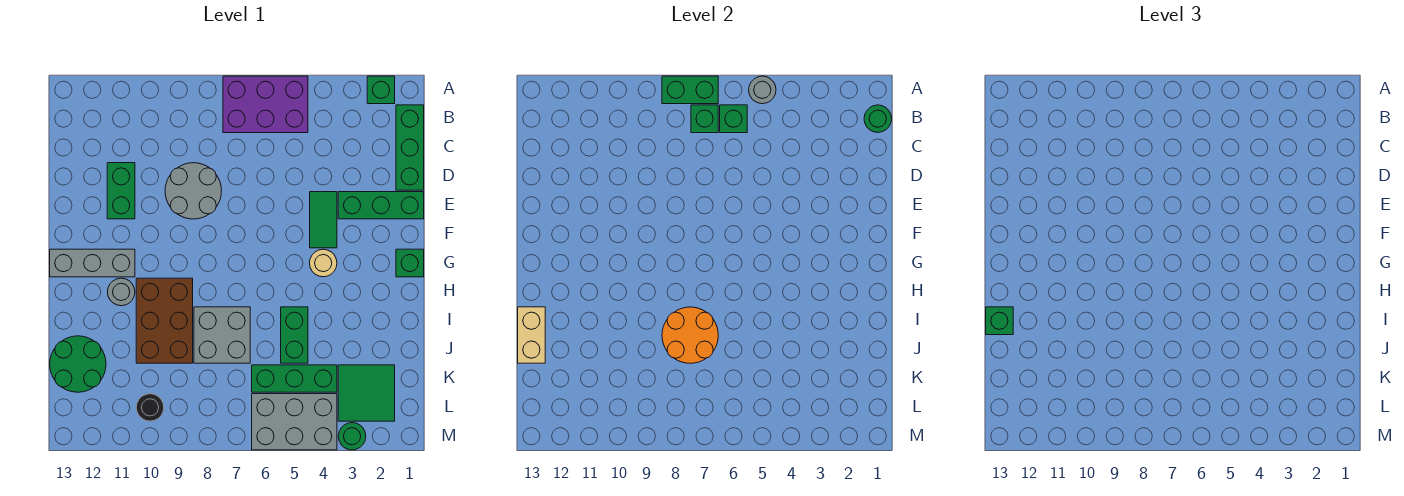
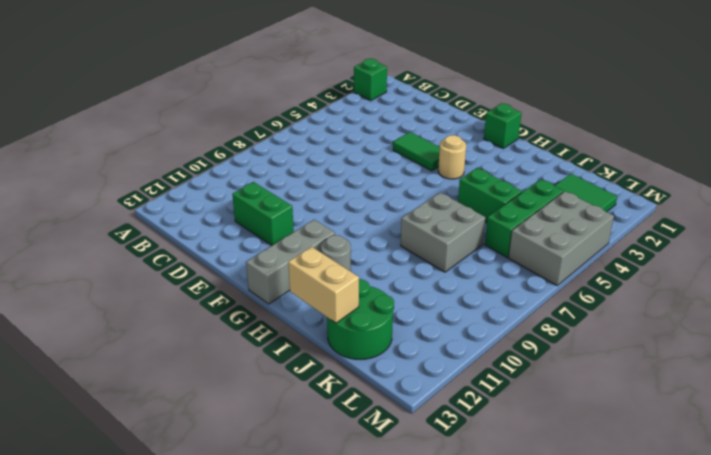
none -> purple brick A5:B7 level 1
none -> green brick B1:D1 level 1
none -> grey round brick D8:E9 level 1

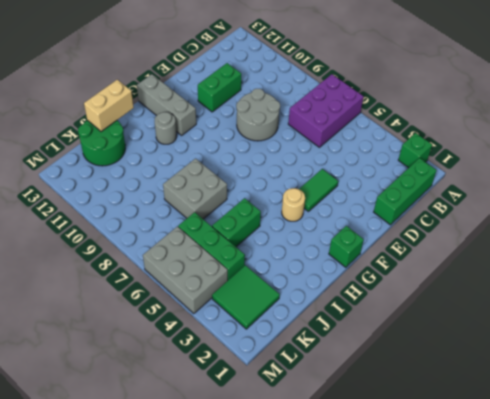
purple brick A6:C7 level 1 -> purple brick A5:B7 level 1
none -> green brick E1:E3 level 1
none -> brown brick H9:J10 level 1
none -> black round brick L10 level 1

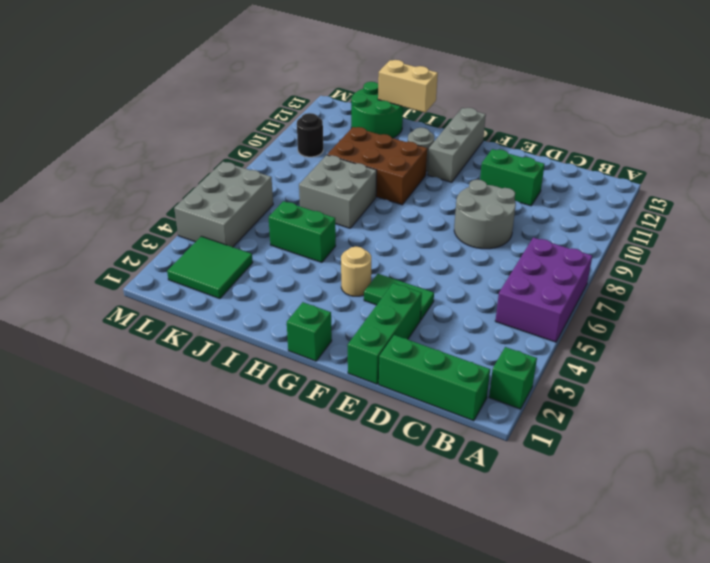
none -> green brick K4:K6 level 1
none -> green round brick M3 level 1
none -> grey round brick A5 level 2

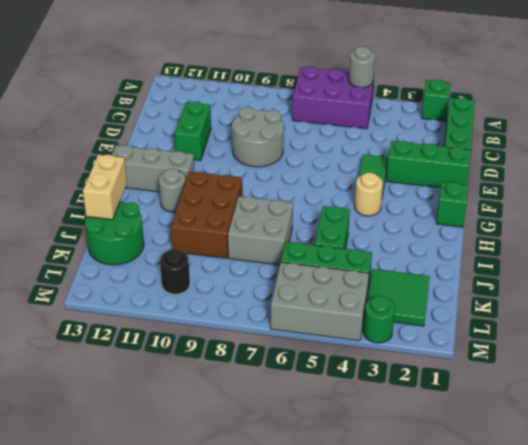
none -> green brick A7:A8 level 2
none -> green round brick B1 level 2
none -> green brick B6 level 2

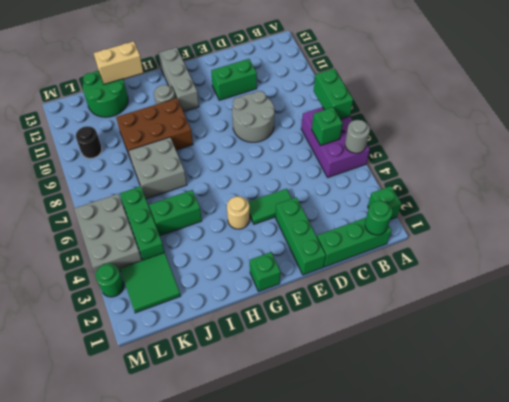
none -> green brick B7 level 2
none -> orange round brick I7:J8 level 2
none -> green brick I13 level 3

